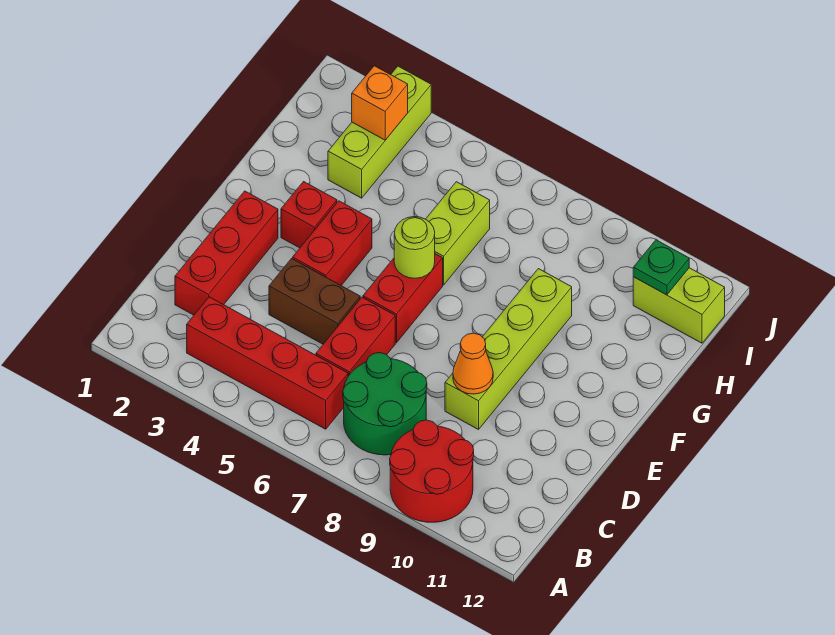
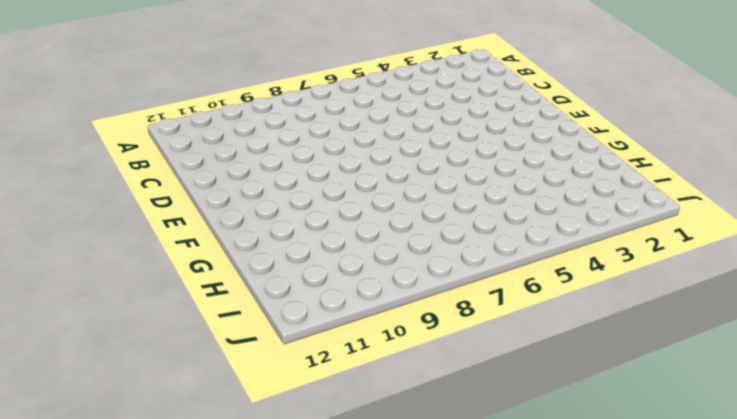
none -> red round brick A9:B10 level 1
none -> red brick B3:B6 level 1
none -> green round brick B7:C8 level 1

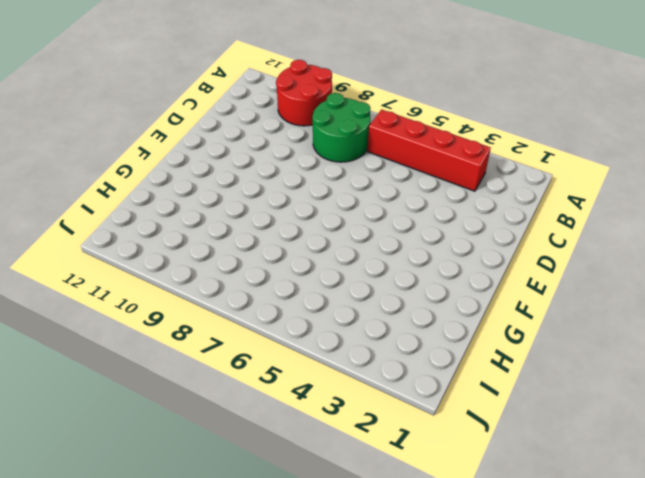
none -> red brick C2:E2 level 1
none -> red brick C6:D6 level 1
none -> brown brick D4:D5 level 1

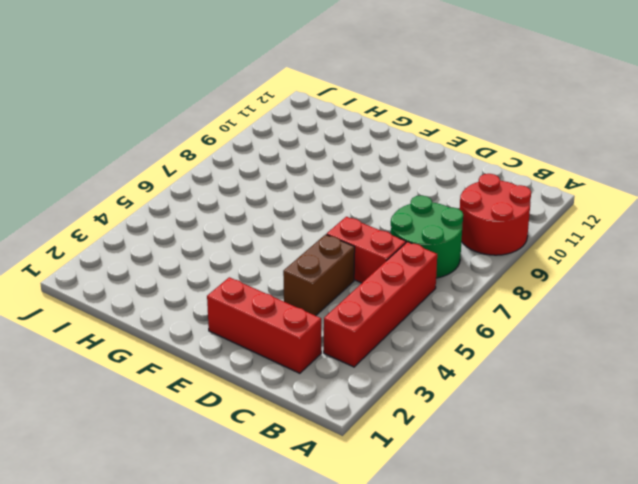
none -> lime brick D9:G9 level 1
none -> red brick E4:F4 level 1
none -> red brick E6:F6 level 1

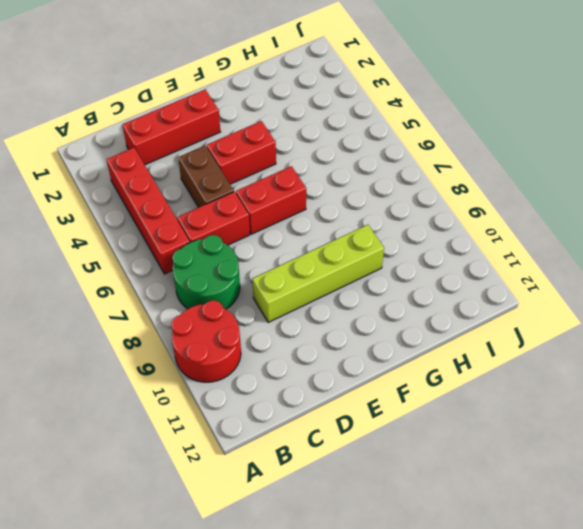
none -> red brick F3 level 1
none -> lime brick G6:H6 level 1
none -> lime brick H3:J3 level 1

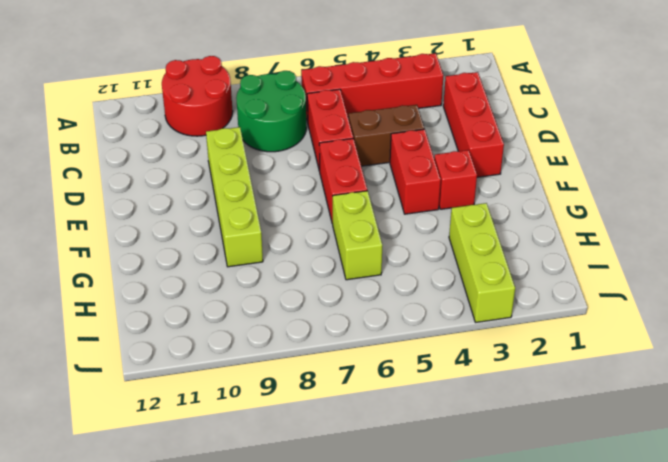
none -> lime brick I11:I12 level 1
none -> orange cone D9 level 2
none -> lime round brick F6 level 2

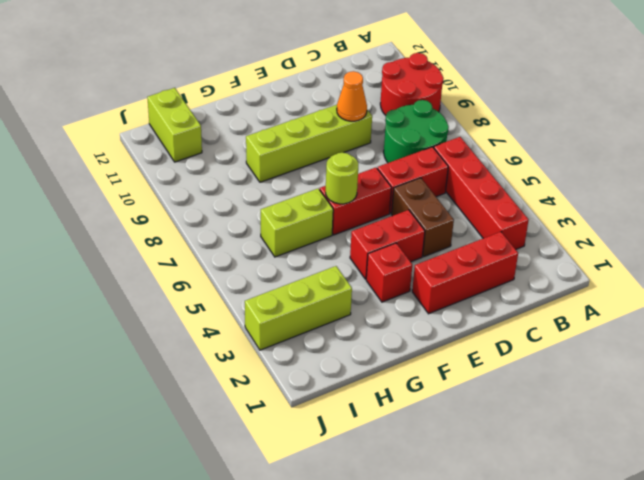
none -> orange brick I3 level 2
none -> green plate I11 level 2

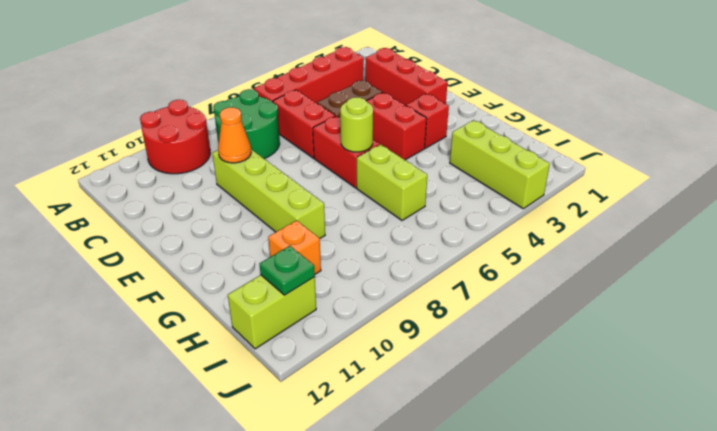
orange brick H10 level 1 -> orange brick I3 level 2

